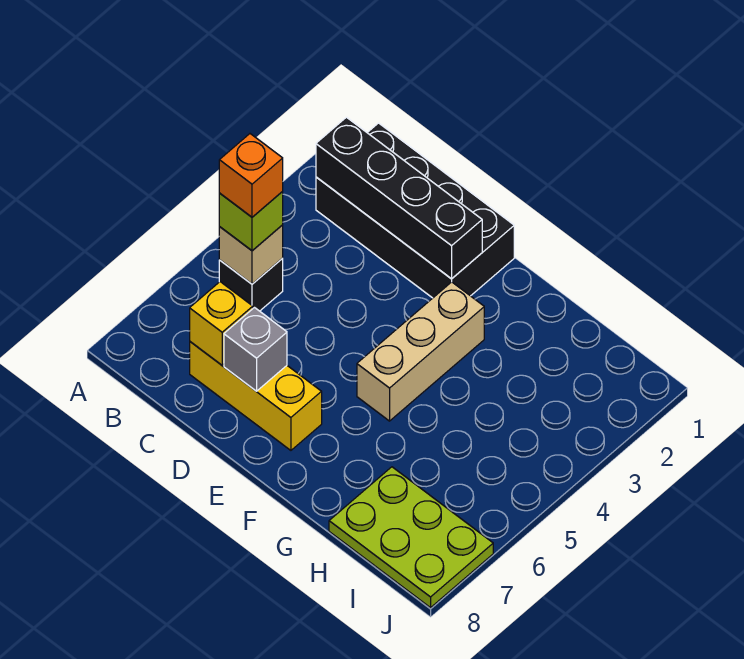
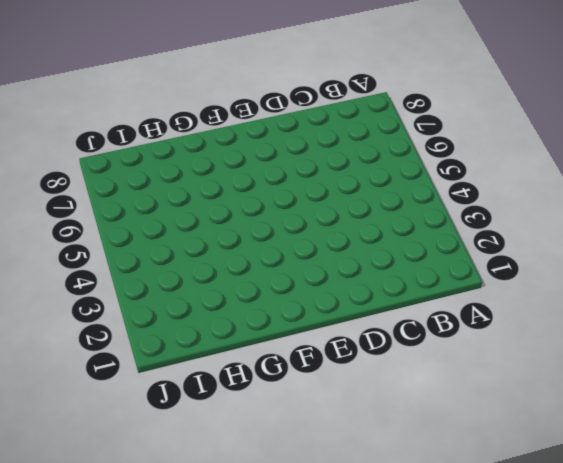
none -> black brick B1:E2 level 1
none -> black brick B5 level 1

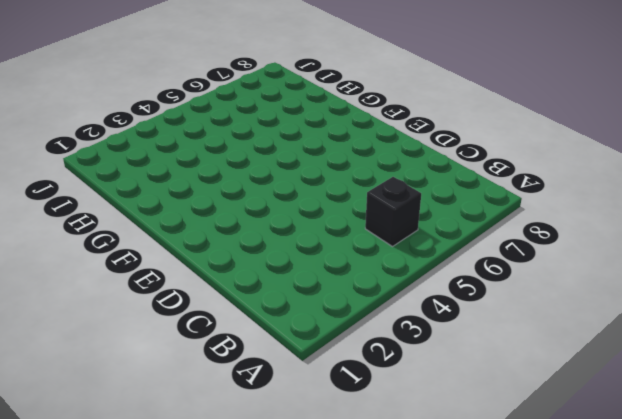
none -> black brick B1:E2 level 1
none -> yellow brick C7:E7 level 1

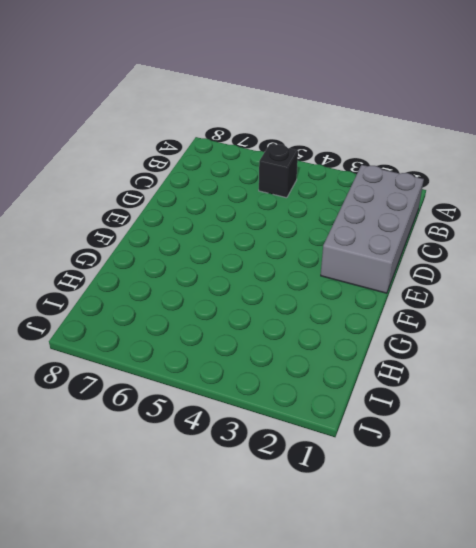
grey brick B1:E2 level 1 -> black brick B1:E2 level 1
none -> yellow brick C7:E7 level 1
none -> tan brick F3:F5 level 1

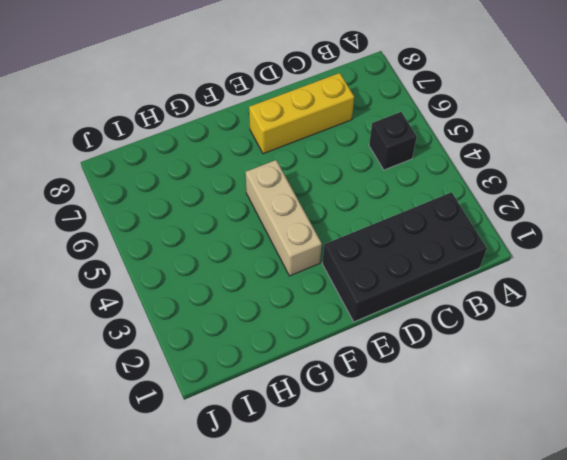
none -> lime plate H7:J8 level 1
none -> black brick B2:E2 level 2

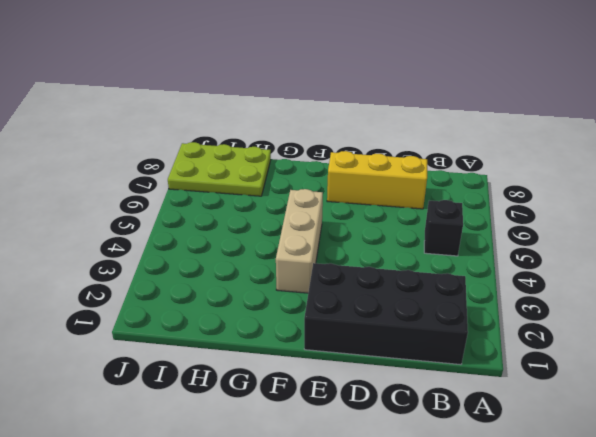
none -> black brick B2:E2 level 2
none -> tan brick B5 level 2

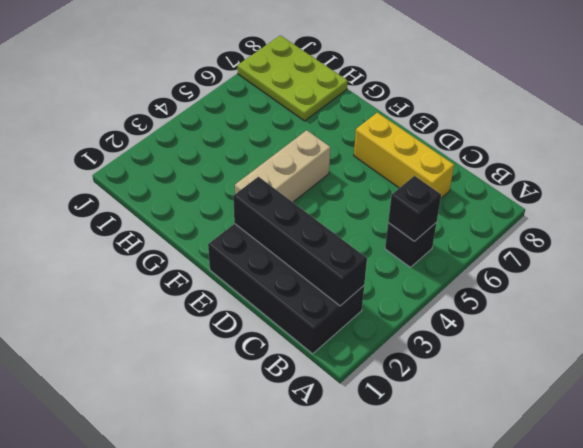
black brick B5 level 2 -> tan brick B5 level 2
none -> yellow brick C7 level 2
none -> grey brick D7 level 2

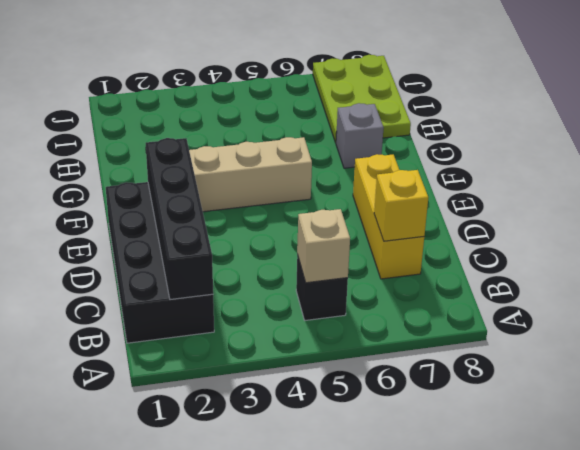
grey brick G7 level 1 -> grey brick D7 level 2
none -> lime brick B5 level 3
none -> orange brick B5 level 4

